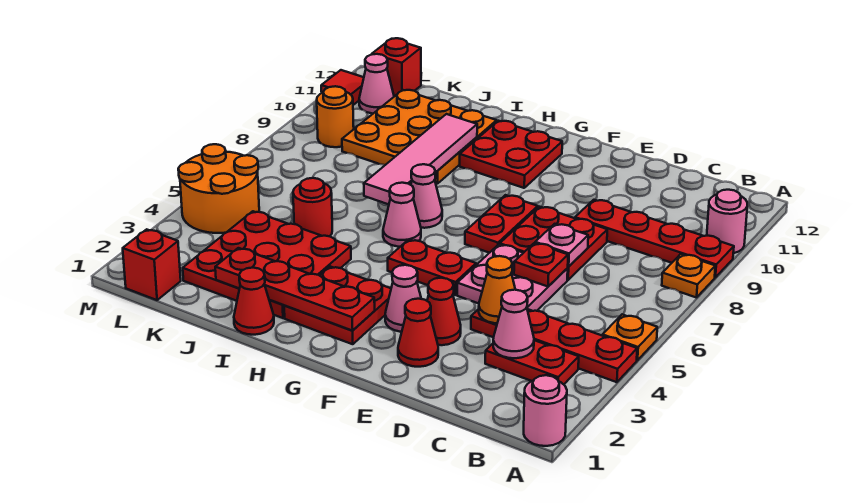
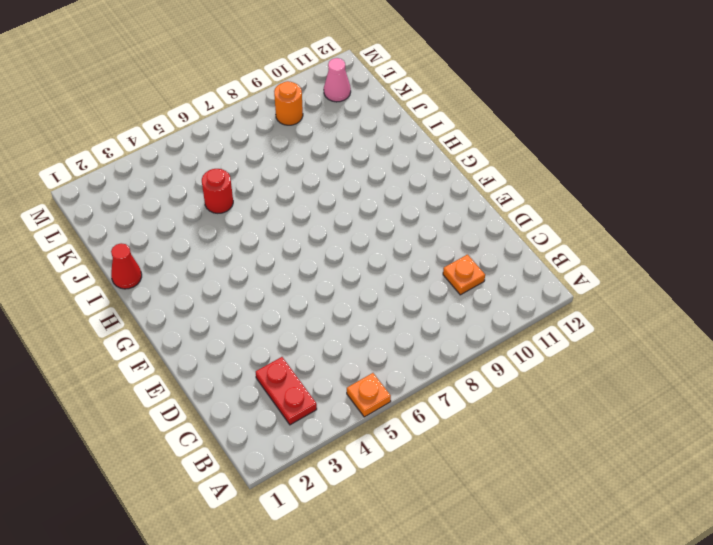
orange plate C10 level 1 -> orange plate A8 level 1
none -> pink round brick A1 level 1
none -> red plate A4:D4 level 1
none -> red plate A9:D9 level 1
none -> pink round brick A10 level 1

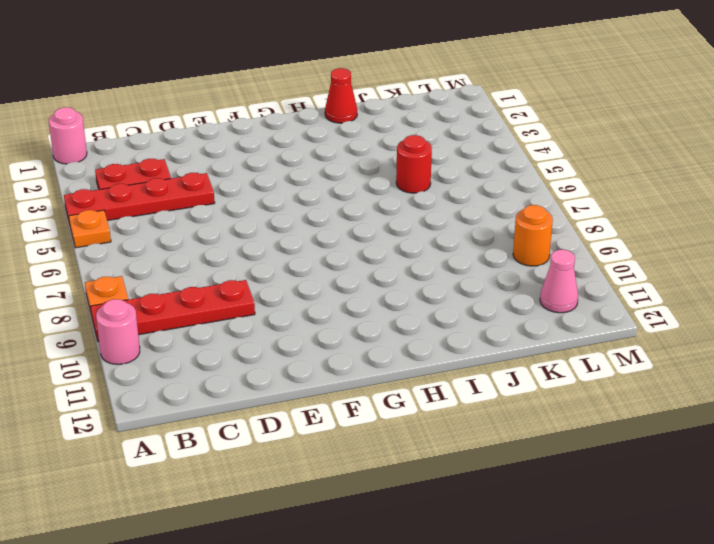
none -> pink plate D5:E6 level 1
none -> red plate D7:E8 level 1
none -> red cone E2 level 1
none -> red cone E3 level 1

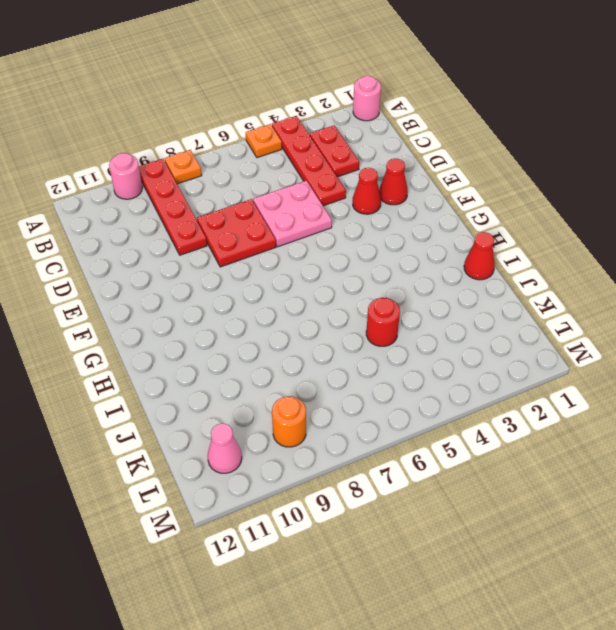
none -> pink cone F3 level 1
none -> red plate F5:G5 level 1
none -> red plate F7:F8 level 1
none -> red plate G2:H3 level 1

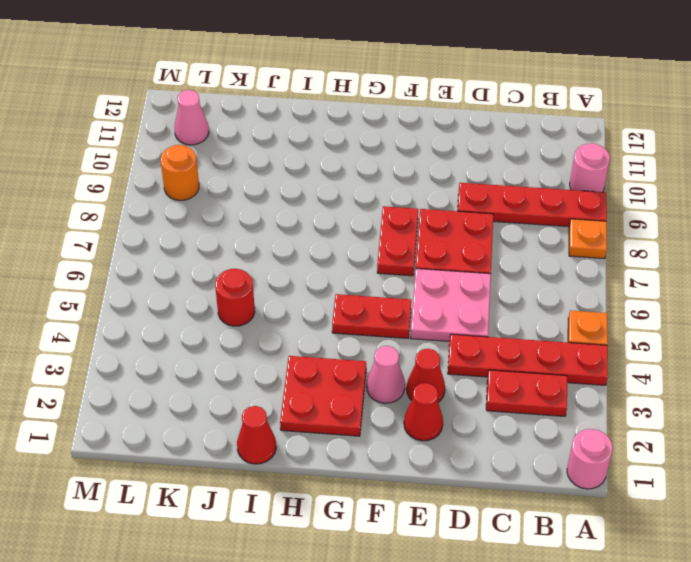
none -> red plate G10:H11 level 1
none -> pink cone H6 level 1
none -> pink cone H7 level 1
none -> red plate I2:K4 level 1

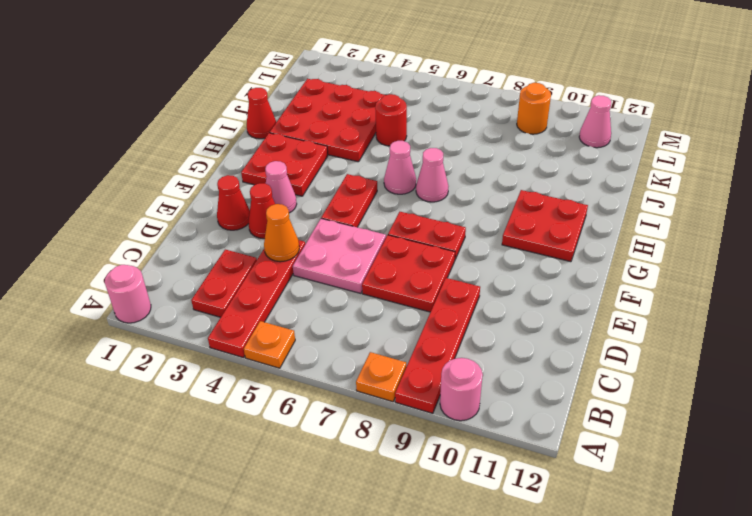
none -> orange plate I9:K11 level 1
none -> red brick L1 level 1
none -> orange round brick L4:M5 level 1
none -> red brick L12 level 1

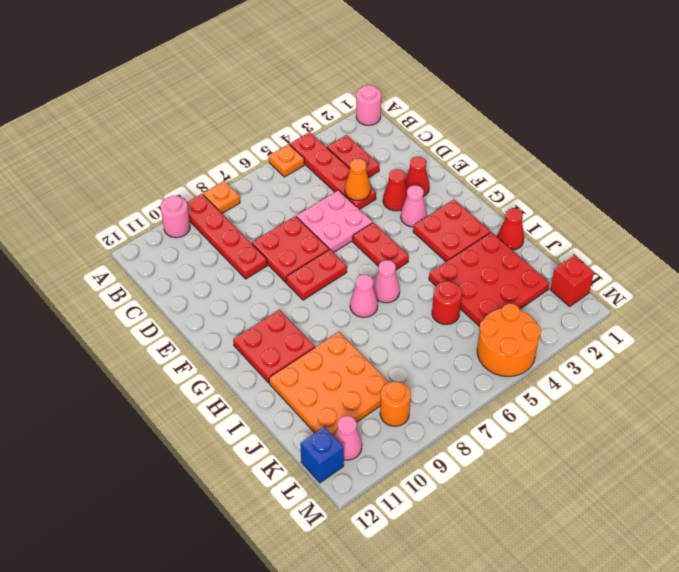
blue brick L12 level 1 -> red brick L12 level 1
none -> red tile M11 level 1
none -> pink cone C3 level 2
none -> red plate D6 level 2
none -> pink plate D7 level 2

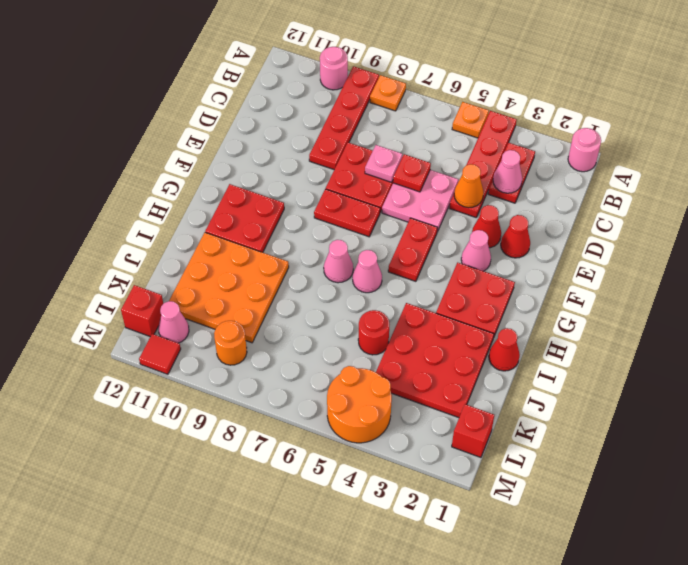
none -> red plate G2:J2 level 2
none -> pink tile I7:I10 level 2

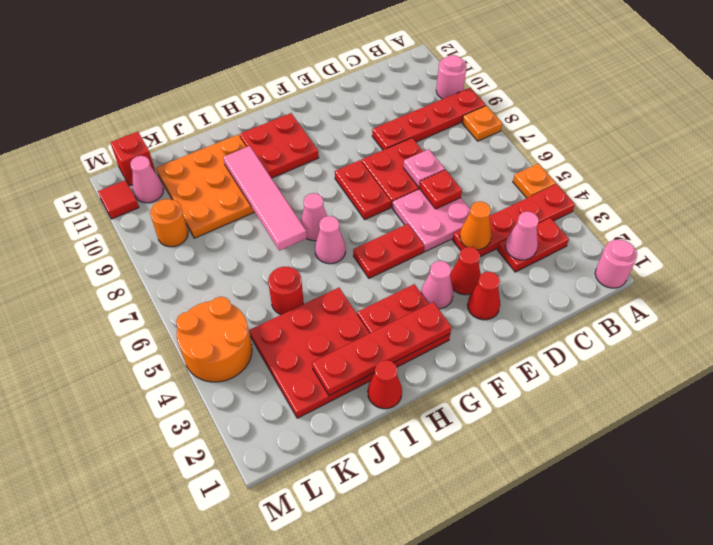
none -> red brick L1 level 1

